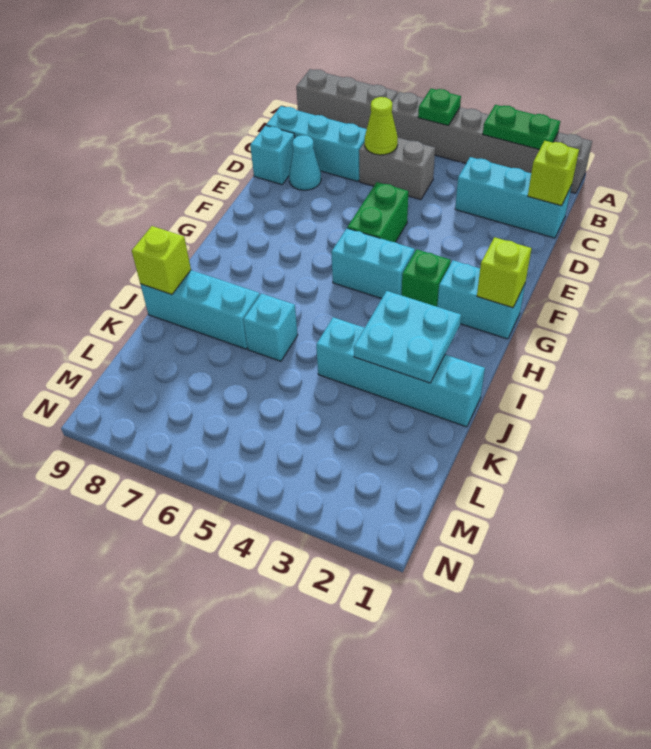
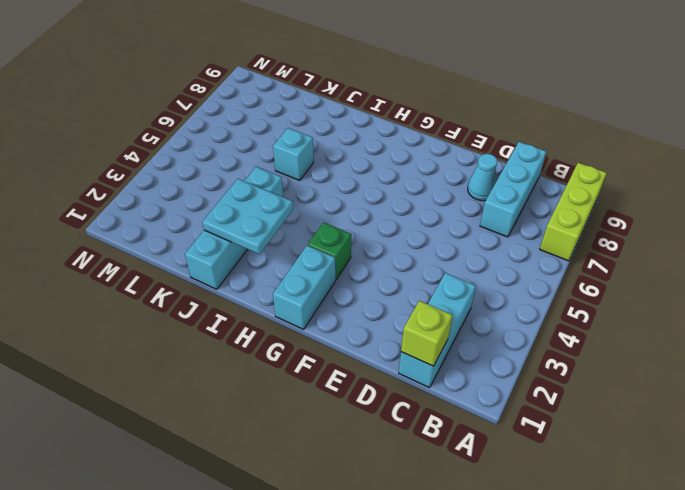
lime brick A7:A9 level 1 -> grey brick A7:A9 level 1
none -> grey brick A1:A6 level 1
none -> grey brick C5:C6 level 1
none -> cyan brick D9 level 1

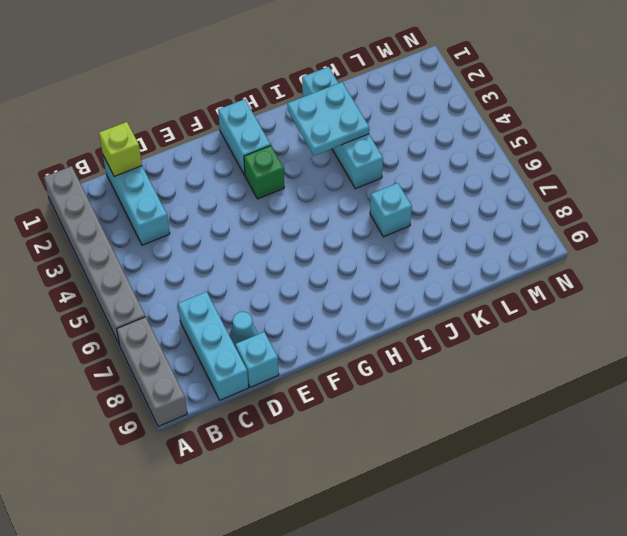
none -> grey brick C5:C6 level 1
none -> green brick E5:F5 level 1
none -> cyan brick G4:G5 level 1

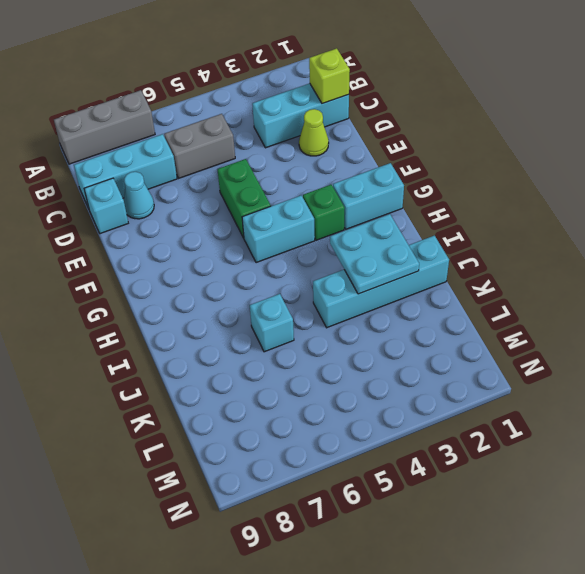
lime cone D2 level 1 -> lime cone C6 level 2
none -> grey brick A1:A6 level 1
none -> cyan brick J7:J9 level 1
none -> green plate A2:A3 level 2

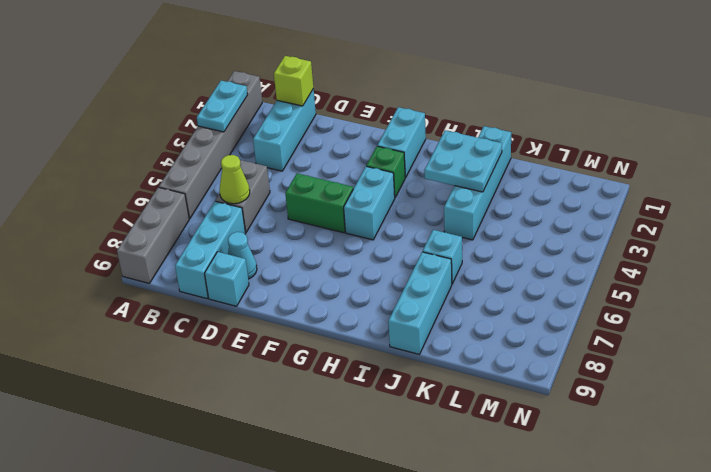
cyan plate A2:A3 level 2 -> green plate A2:A3 level 2
none -> green plate A5 level 2
none -> lime brick G1 level 2
none -> lime brick J9 level 2

